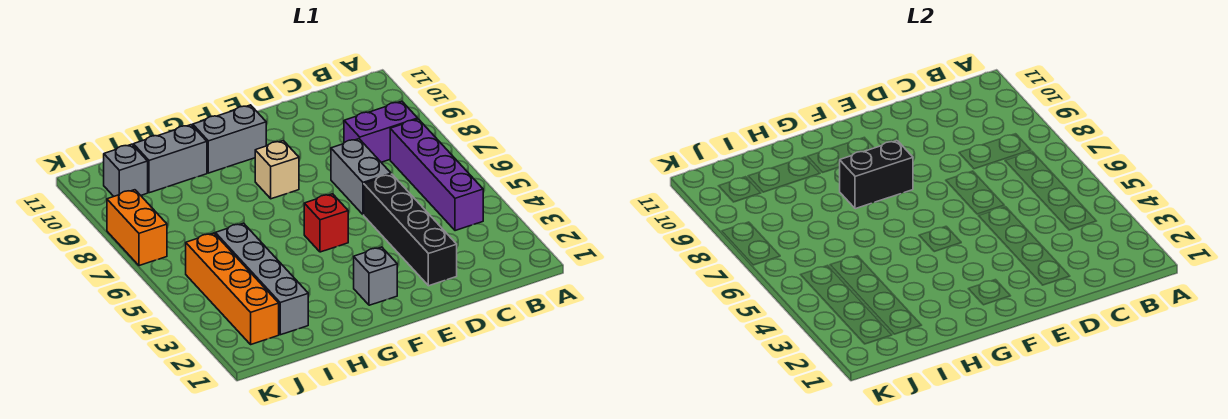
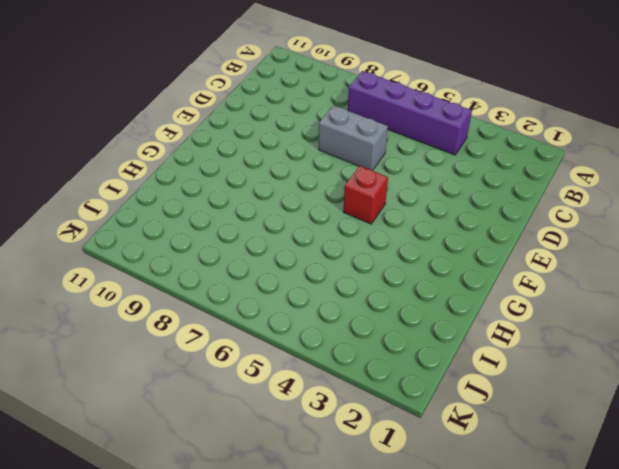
none -> purple brick B8:C8 level 1
none -> black brick D2:D5 level 1
none -> grey brick F2 level 1

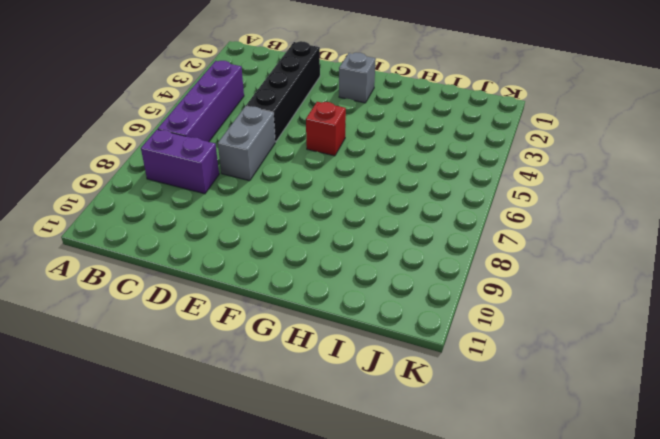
none -> tan brick F8 level 1
none -> grey brick F10:G10 level 1
none -> grey brick H10:I10 level 1

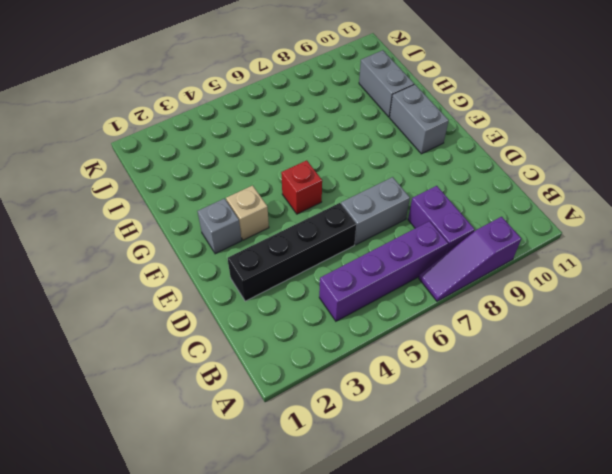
purple slope A7:A9 level 1 top 9 -> none
tan brick F3 level 1 -> tan brick F8 level 1
none -> grey brick I2:I5 level 1
none -> orange brick J2:J5 level 1
none -> grey brick J10 level 1

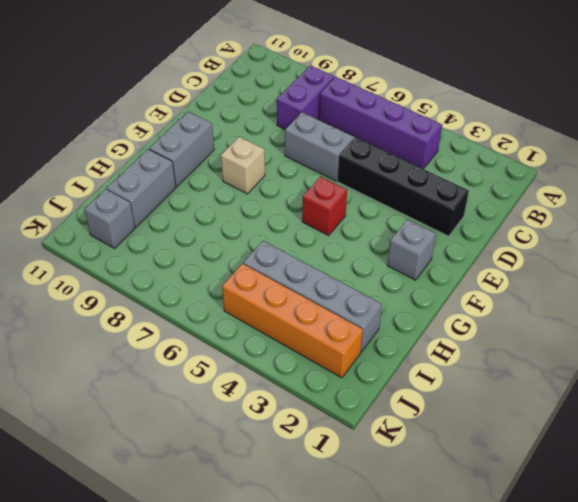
none -> orange brick K7:K8 level 1
none -> black brick F8:G8 level 2

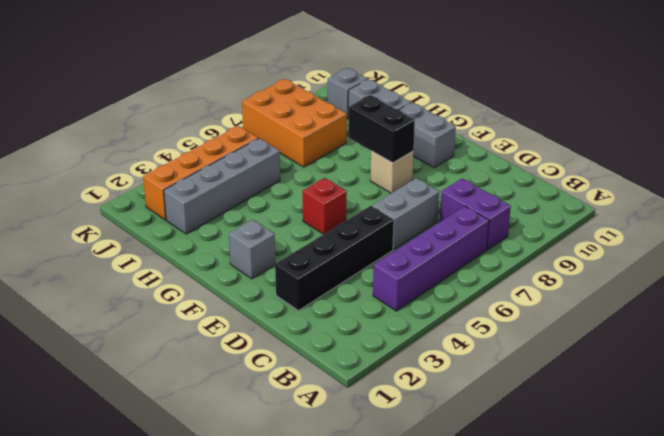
orange brick I7:K8 level 1 -> orange brick K7:K8 level 1

